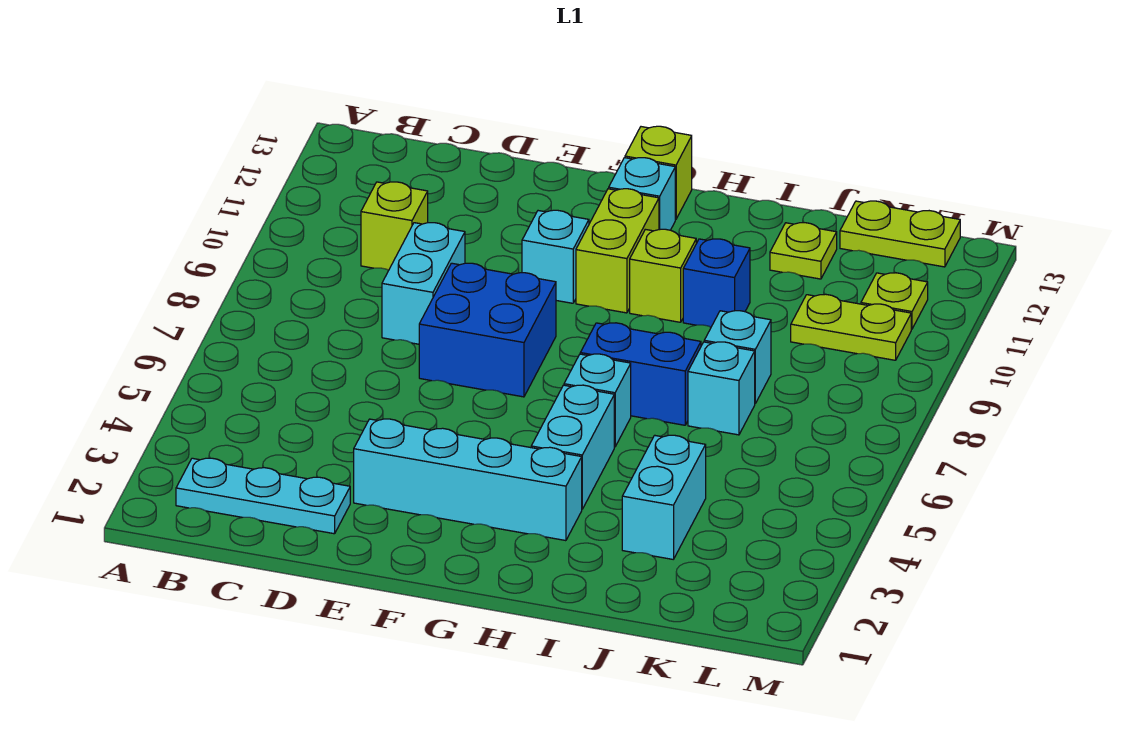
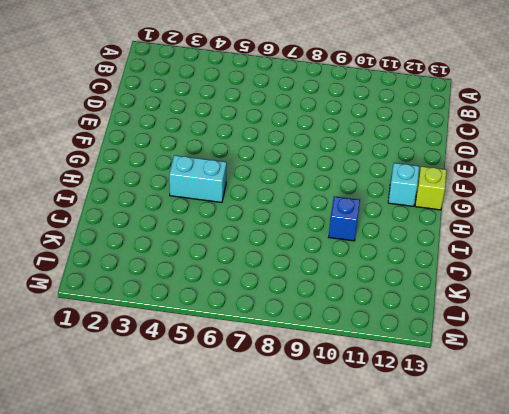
none -> cyan plate B2:D2 level 1
none -> lime brick C10 level 1
none -> cyan brick D8:D9 level 1

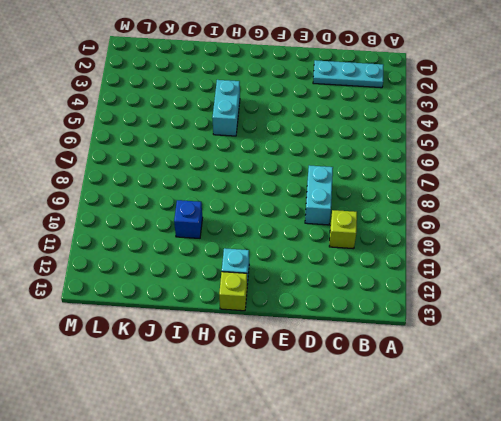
none -> cyan brick E3:H3 level 1
none -> blue brick E7:F8 level 1
none -> cyan brick F10 level 1

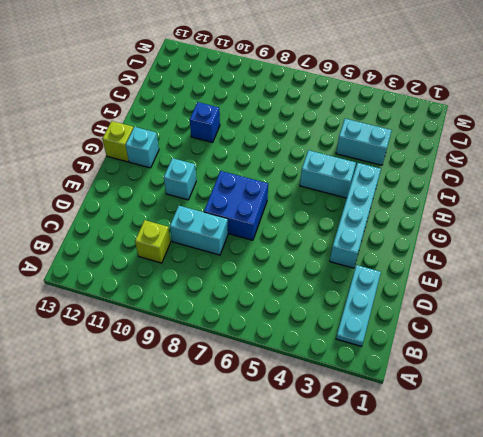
none -> lime brick G10:G11 level 1
none -> cyan brick H6 level 1
none -> blue brick H7:I7 level 1

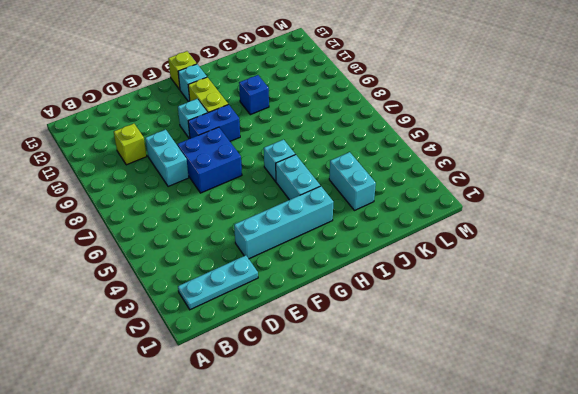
blue brick F9:G9 level 1 -> blue brick H7:I7 level 1
none -> lime brick H10 level 1
none -> cyan brick J7 level 1
none -> cyan brick J8 level 1

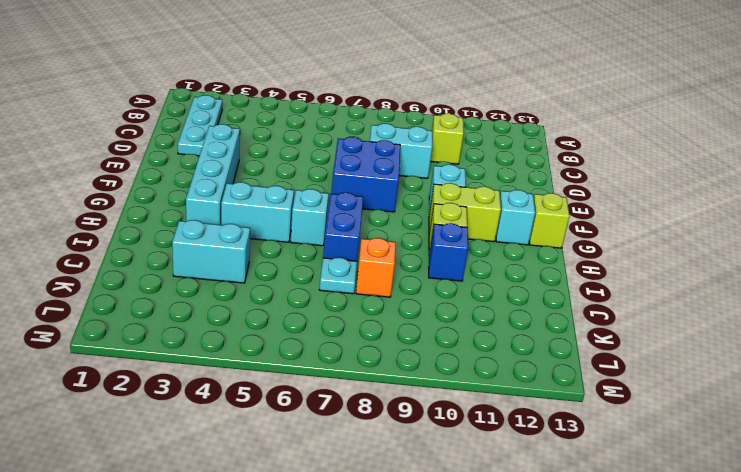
cyan plate J7 level 1 -> cyan brick J7 level 1
orange brick J8 level 1 -> cyan brick J8 level 1
none -> lime plate J12 level 1
none -> lime plate K10:L10 level 1
none -> lime plate K13:L13 level 1

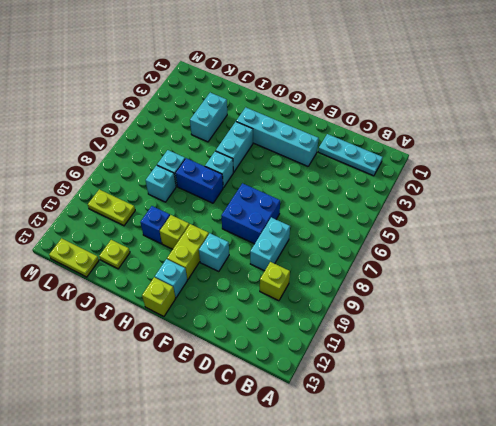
none -> lime plate L11 level 1

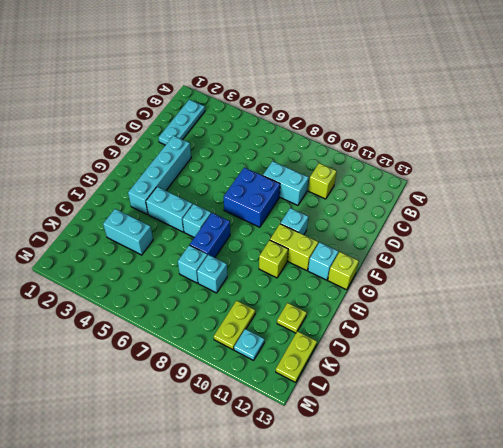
cyan plate L11 level 1 -> lime plate L11 level 1
none -> blue brick I10 level 1

